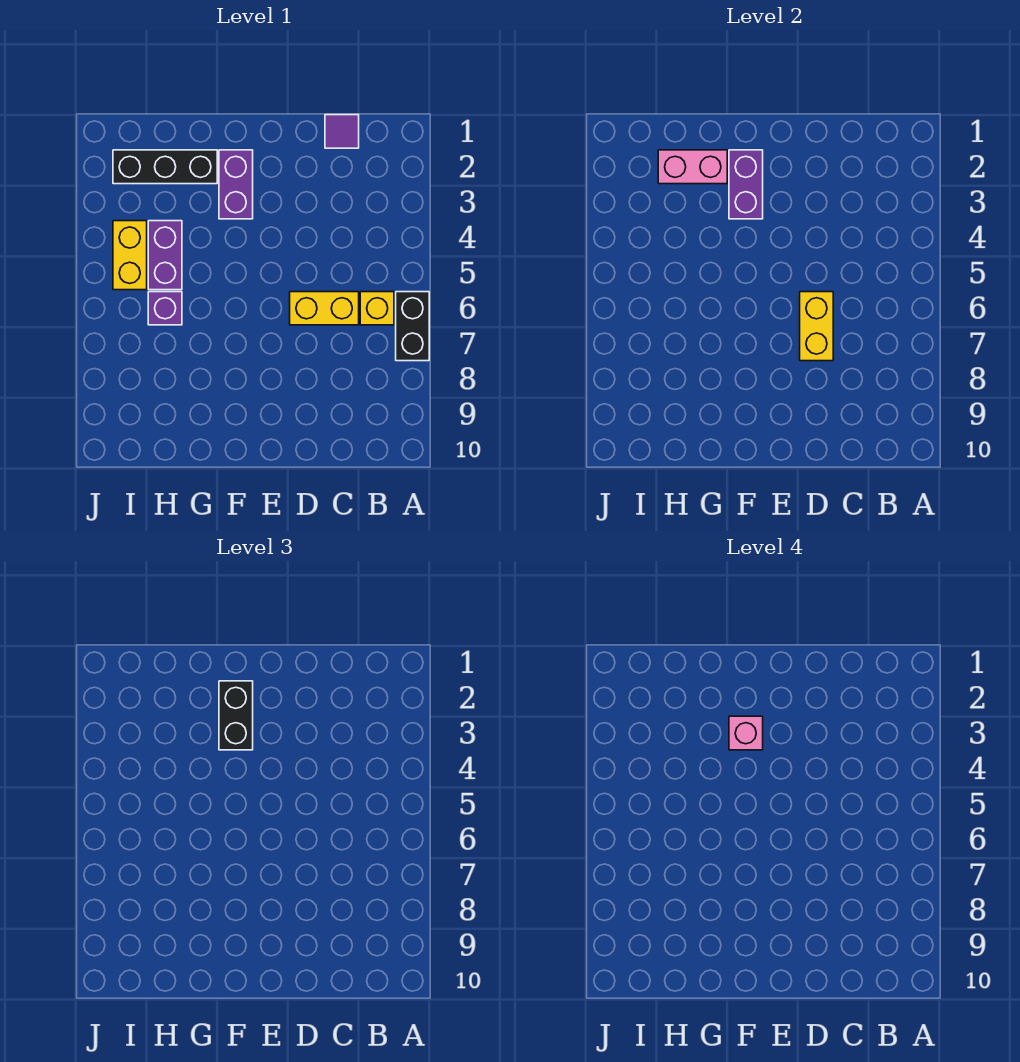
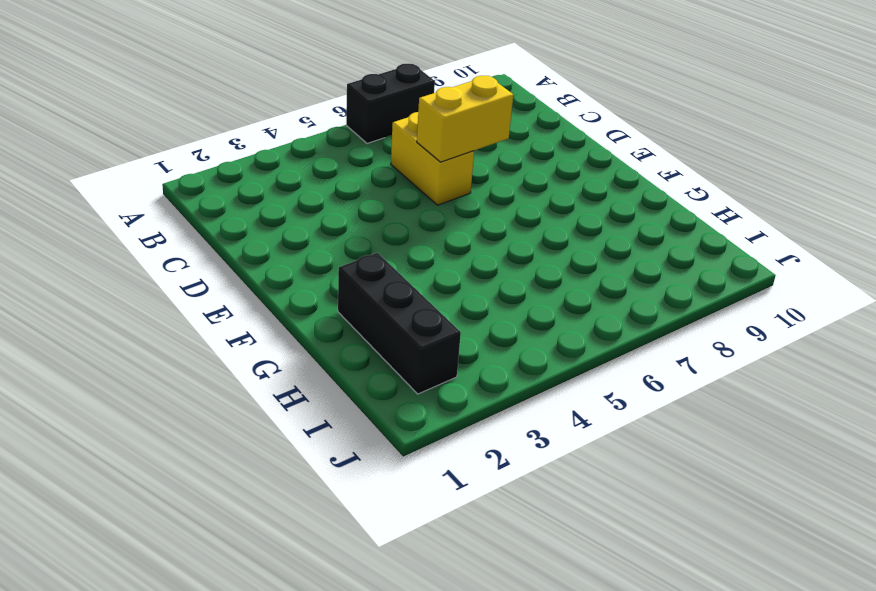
none -> yellow brick B6 level 1
none -> purple tile C1 level 1
none -> purple brick F2:F3 level 1

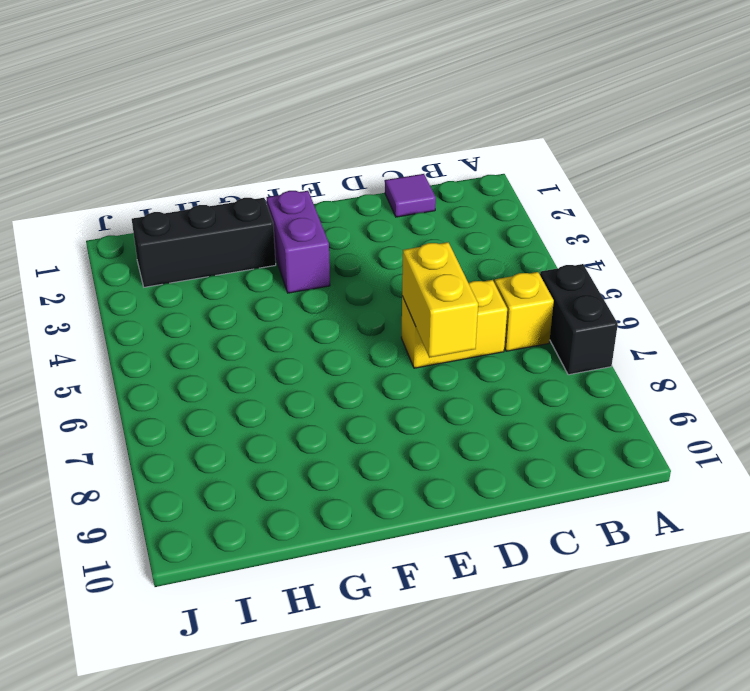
none -> purple brick H4:H5 level 1
none -> purple brick H6 level 1
none -> yellow brick I4:I5 level 1

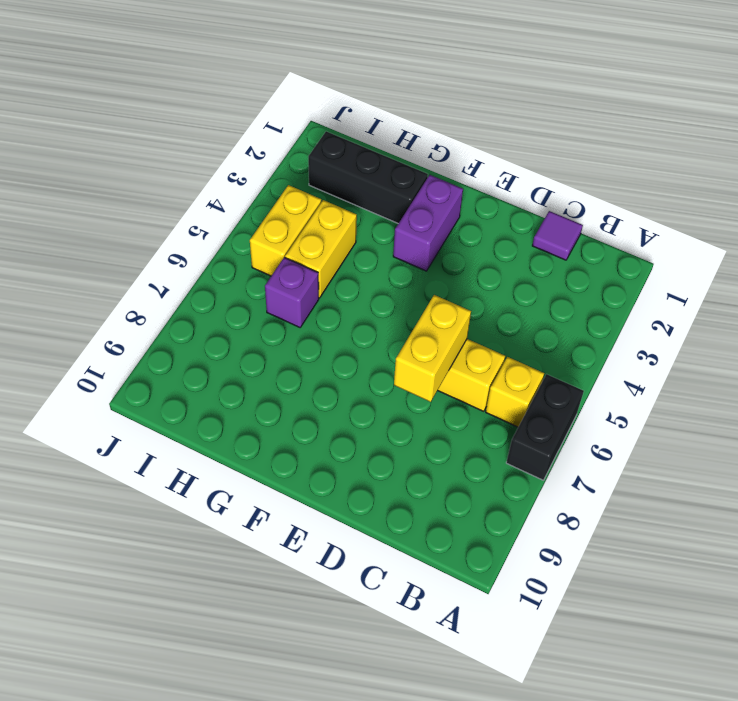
yellow brick H4:H5 level 1 -> purple brick H4:H5 level 1
none -> purple brick F2:F3 level 2
none -> pink brick G2:H2 level 2
none -> black brick F2:F3 level 3

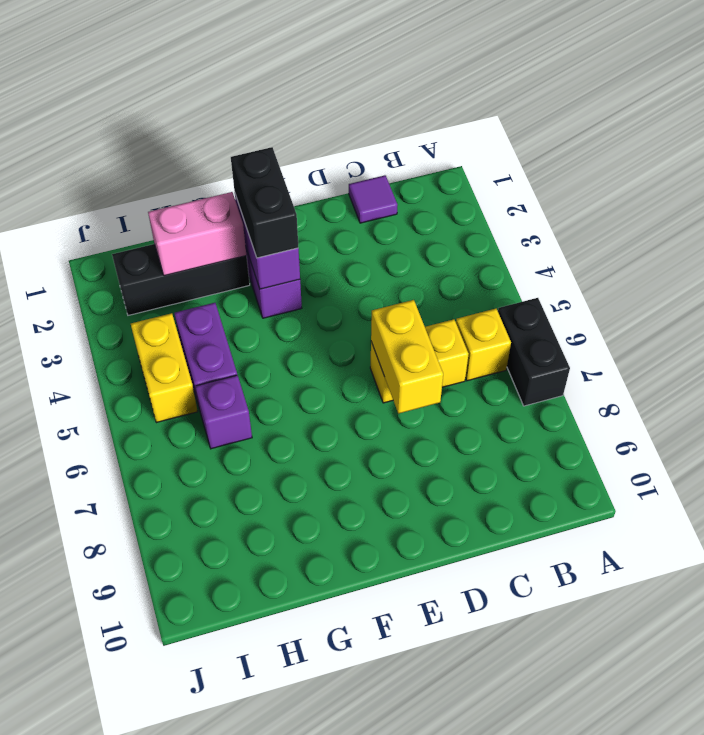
none -> pink brick F3 level 4

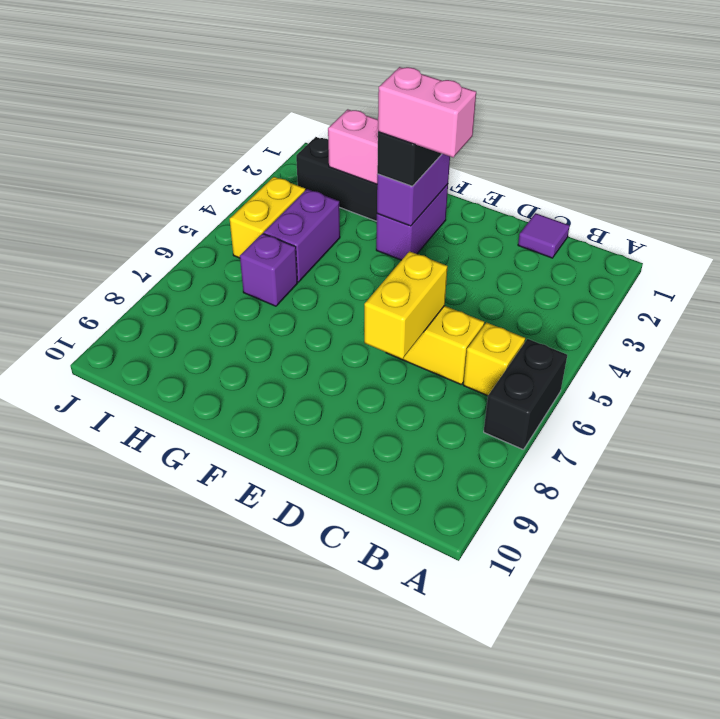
pink brick E3:F3 level 4 -> pink brick F3 level 4

